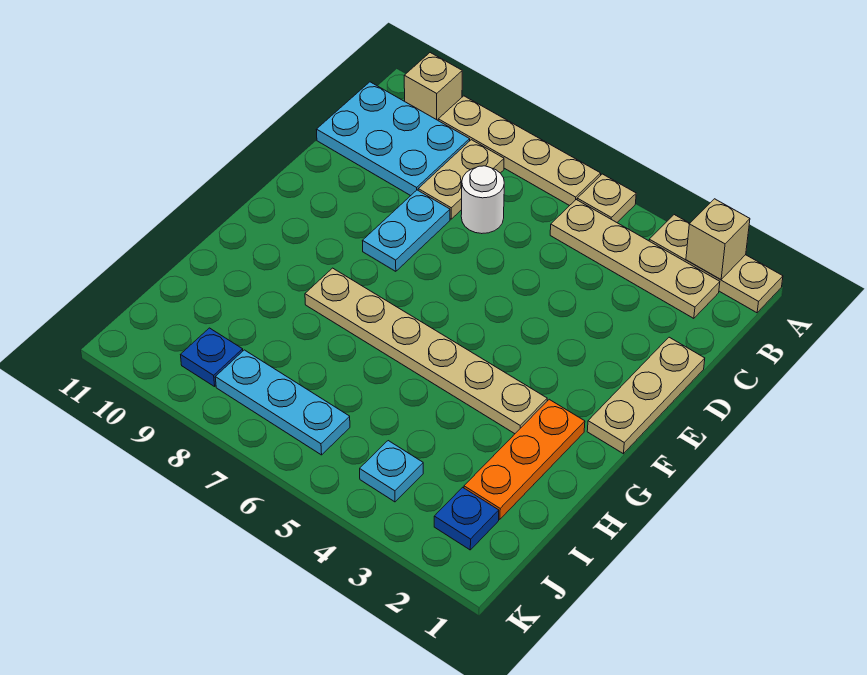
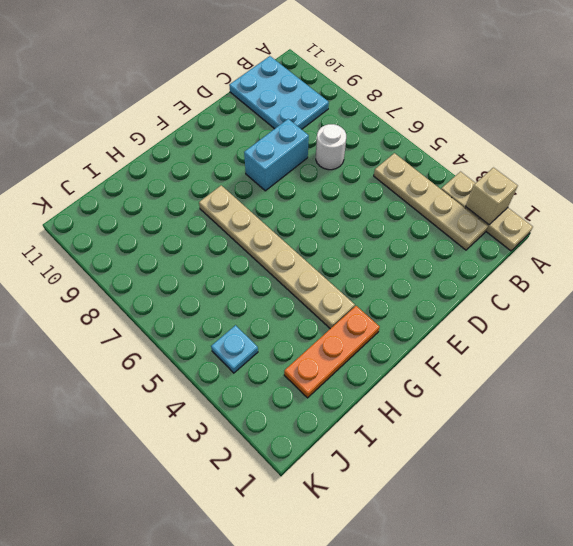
cyan brick D8:E8 level 1 -> cyan plate D8:E8 level 1
none -> tan plate A5 level 1
none -> tan plate A6:A9 level 1
none -> tan brick A10 level 1

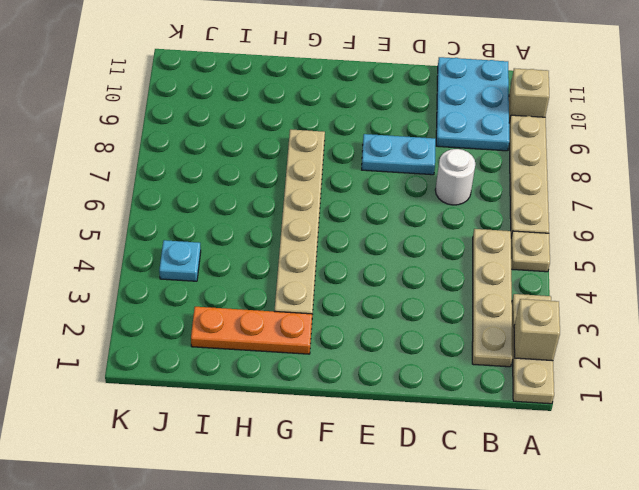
none -> tan plate B8:C8 level 1
none -> tan plate D1:F1 level 1
none -> blue plate J2 level 1

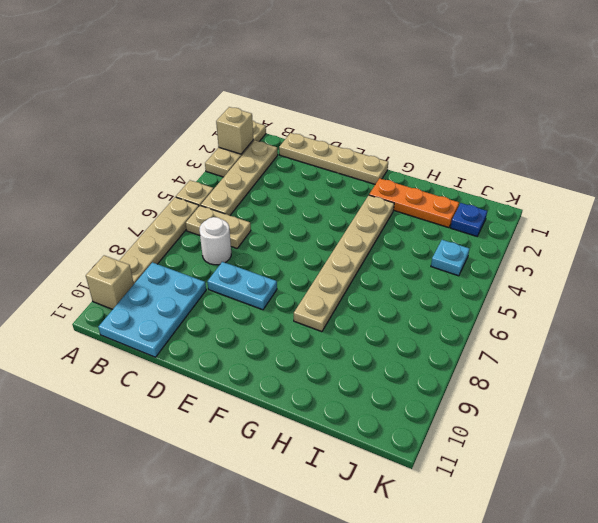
tan plate B6:C6 level 1 -> tan plate B8:C8 level 1
tan plate C1:F1 level 1 -> tan plate D1:F1 level 1
none -> cyan plate J6:J8 level 1
none -> blue plate J9 level 1

